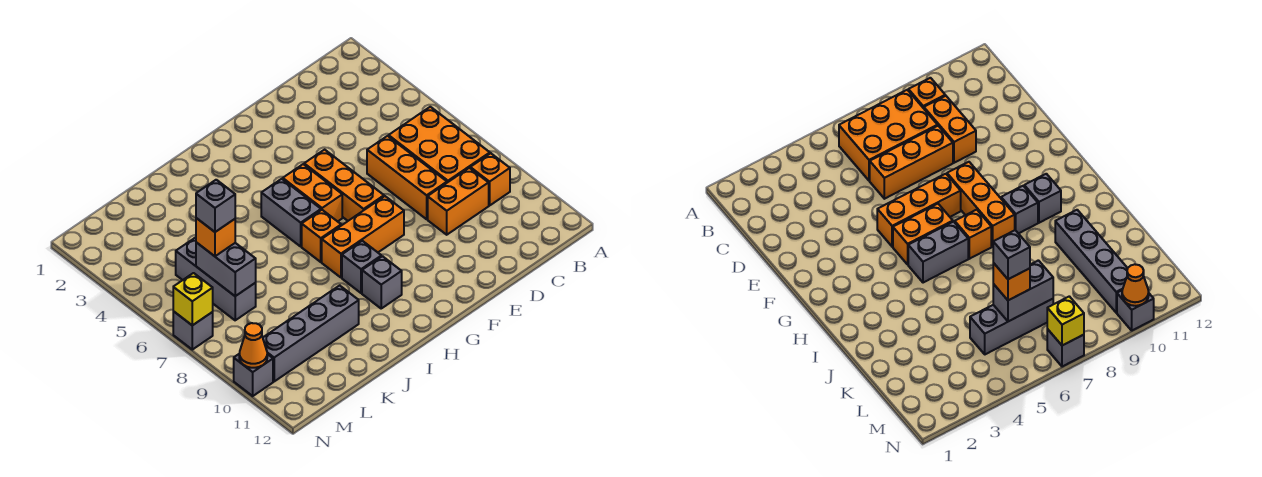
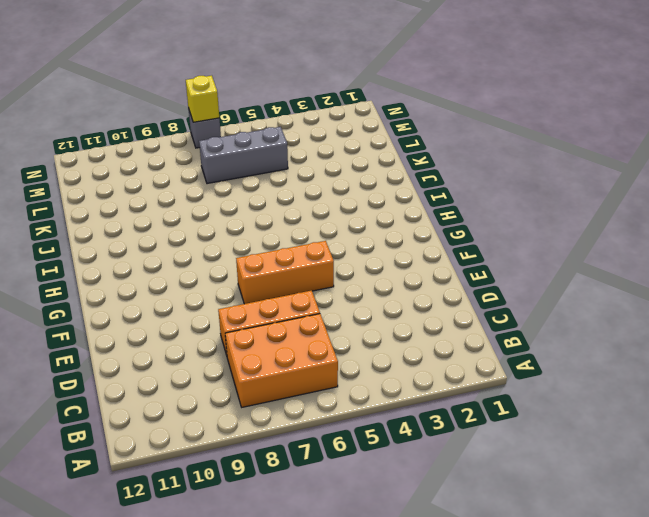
none -> orange brick B9 level 1
none -> orange brick C9:D9 level 1
none -> orange brick F8:H8 level 1

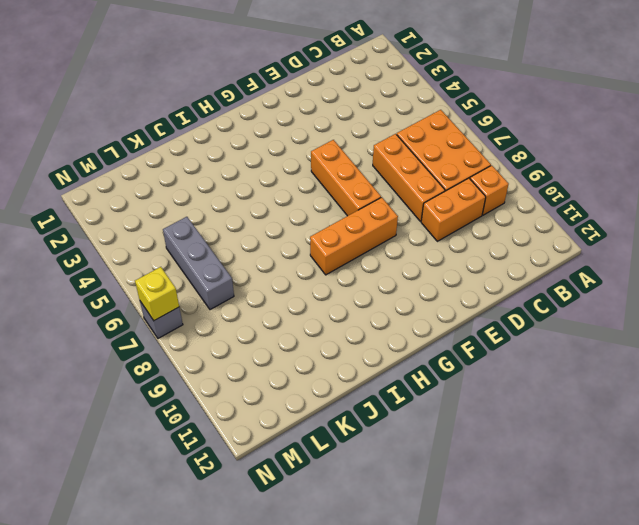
none -> orange brick G5:G6 level 1
none -> grey brick H5:H6 level 1
none -> orange brick H7 level 1

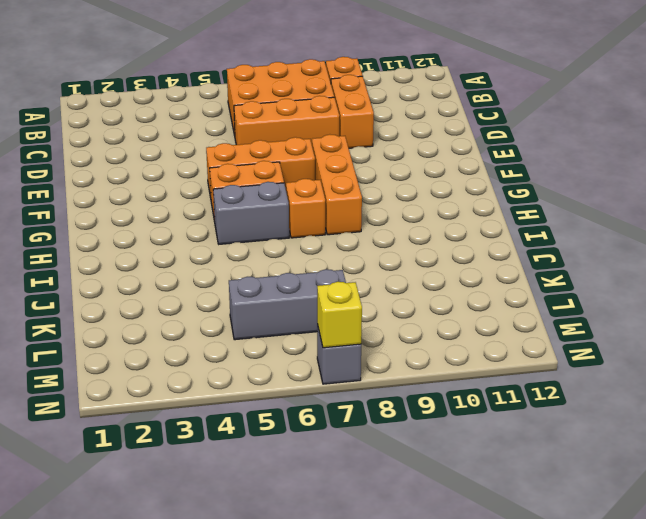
none -> grey brick H9 level 1
none -> grey brick H10 level 1
none -> grey brick J10:M10 level 1

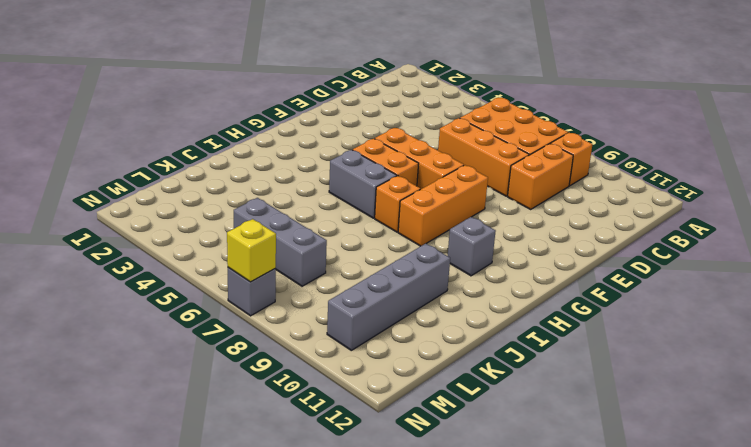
none -> grey brick H9 level 1
none -> grey brick N10 level 1
none -> grey brick L6:L7 level 2

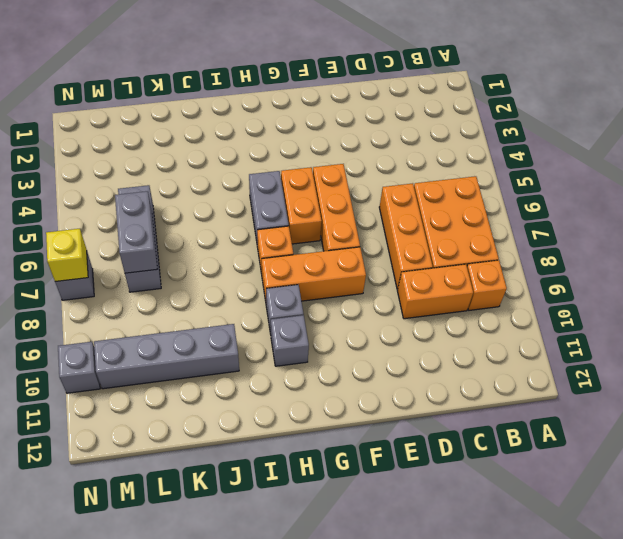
none -> orange cone N10 level 2
none -> orange brick L6 level 3
none -> grey brick L6 level 4

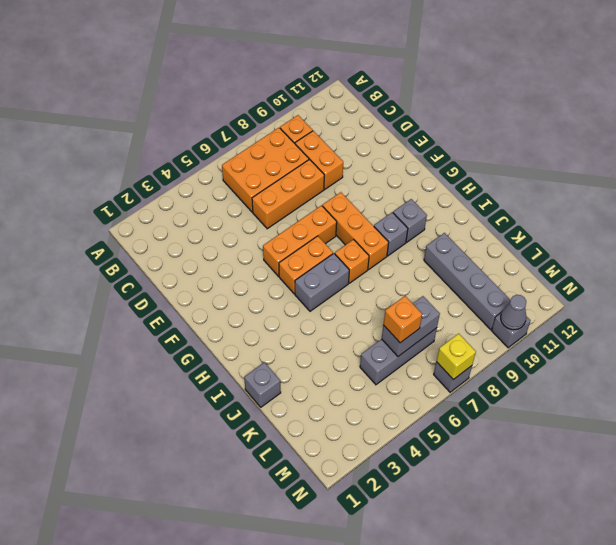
grey brick J1 level 1 -> grey brick L6 level 4
grey cone N10 level 2 -> orange cone N10 level 2

